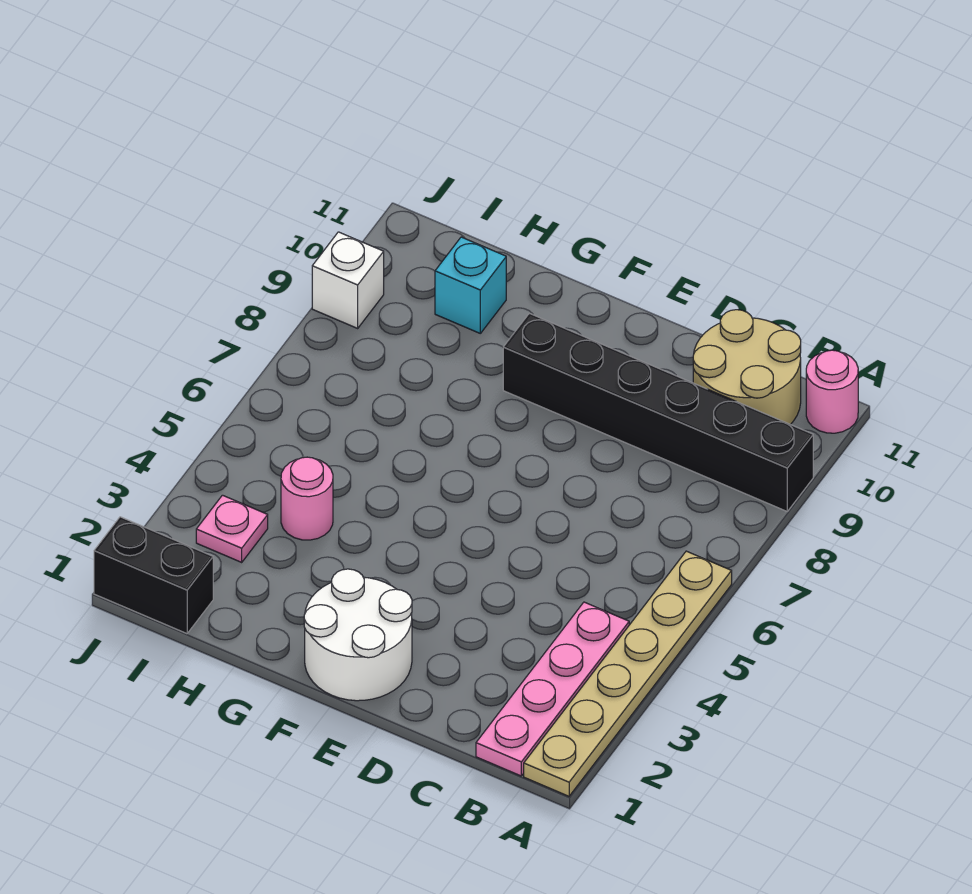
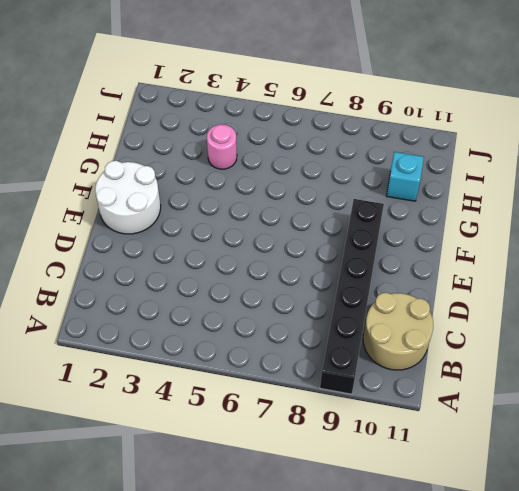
none -> tan plate A1:A6 level 1
none -> pink round brick A11 level 1

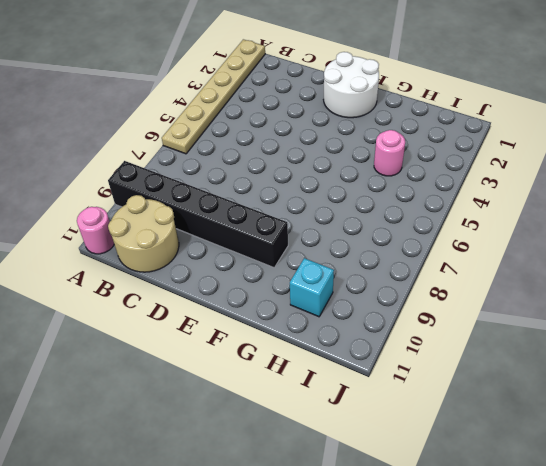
none -> pink plate B1:B4 level 1
none -> black brick I1:J1 level 1

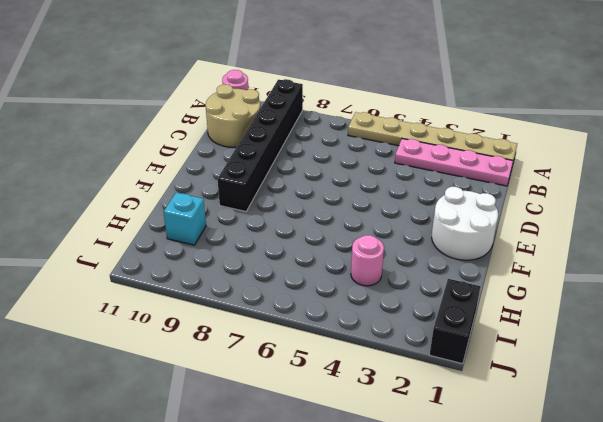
none -> pink plate I3 level 1
none -> white brick J9 level 1

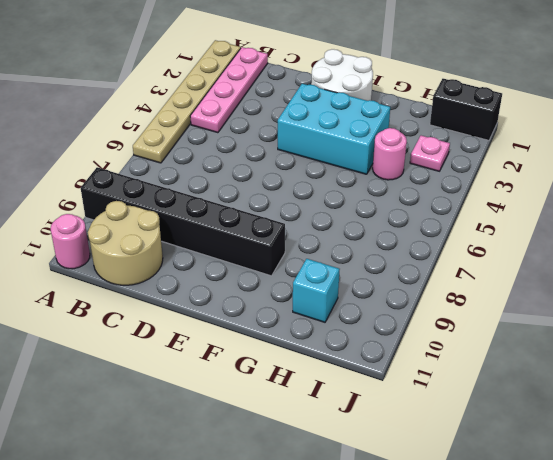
cyan brick E3:G4 level 1 -> none
none -> white brick J9 level 1

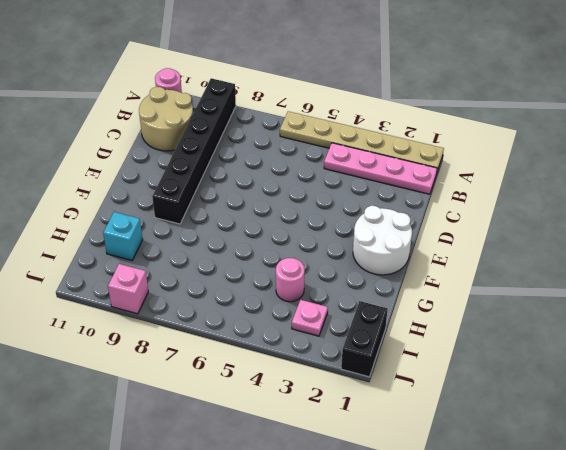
pink brick J9 level 1 -> white brick J9 level 1

